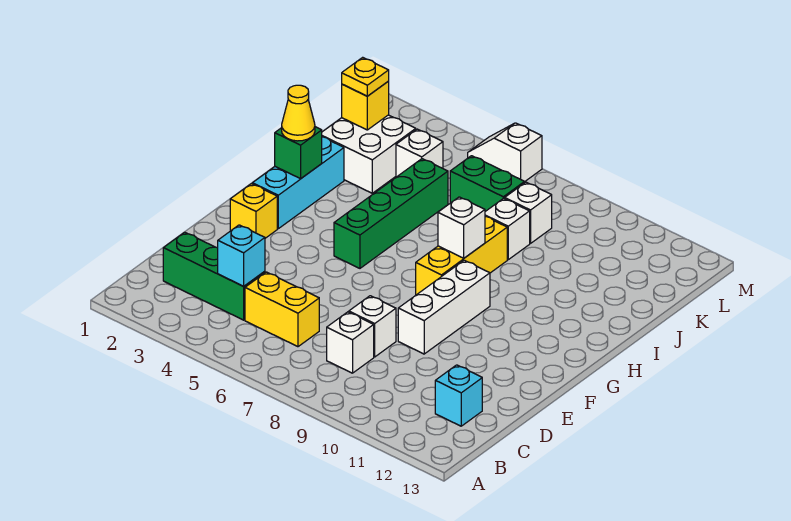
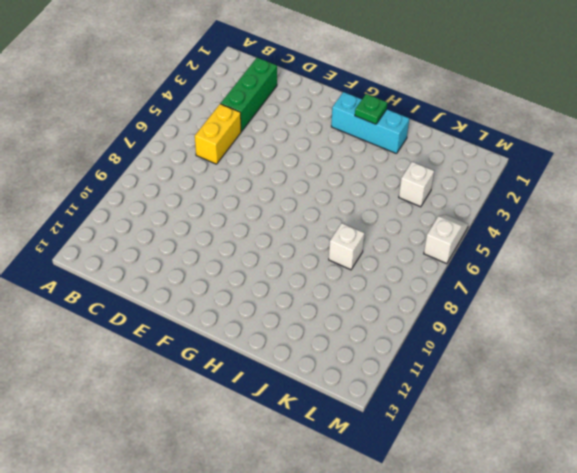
green plate H2 level 2 -> green brick H2 level 2
none -> white brick C8 level 1
none -> cyan brick C12 level 1
none -> white brick D8 level 1

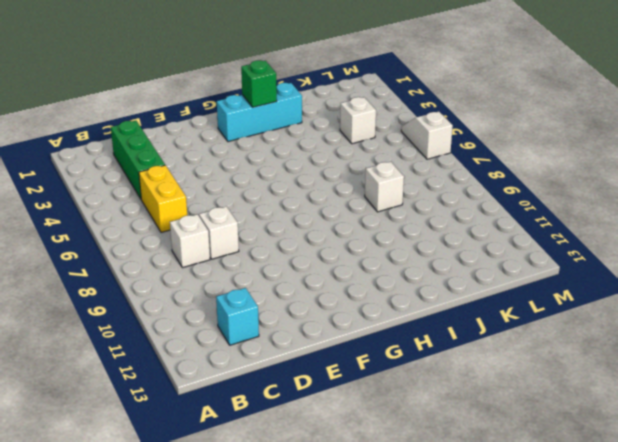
none -> white brick E9:G9 level 1
none -> yellow brick F2 level 1
none -> green brick G5:J5 level 1

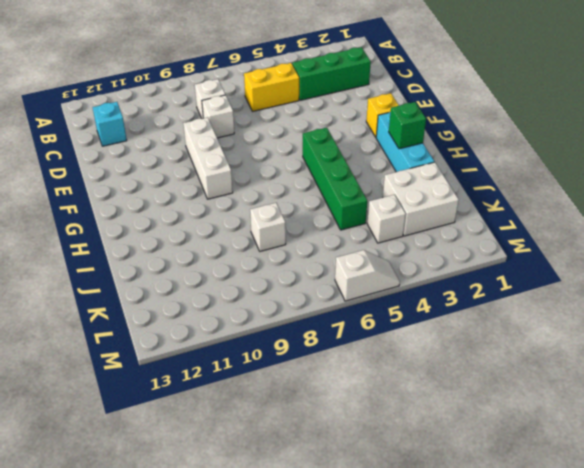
none -> yellow brick G8:I8 level 1
none -> green brick K6:K7 level 1
none -> white brick K8 level 1

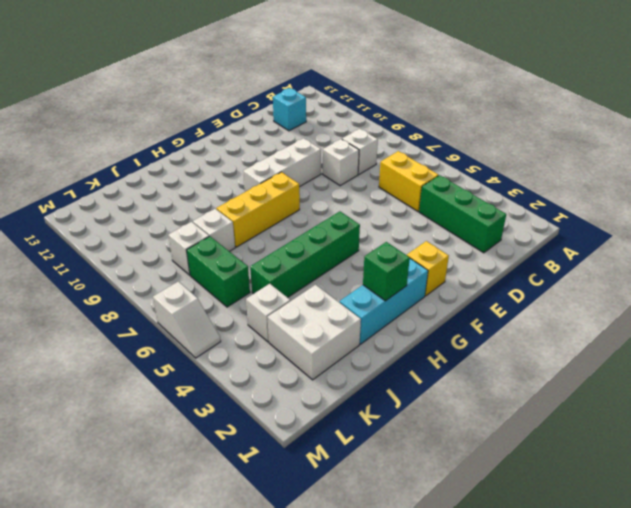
none -> cyan brick C4 level 2
none -> white brick H8 level 2
none -> yellow brick K2 level 2

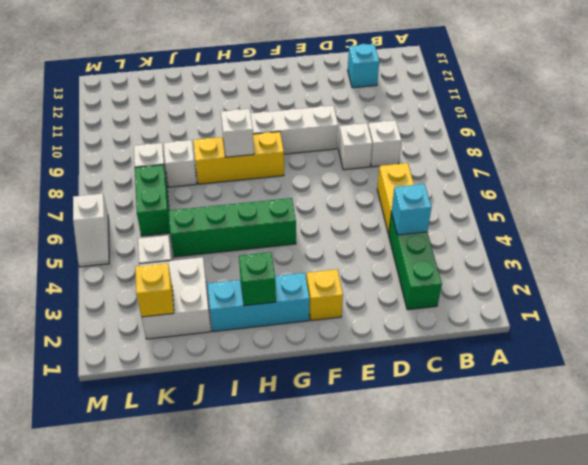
none -> yellow cone H2 level 3
none -> yellow plate K2 level 3

